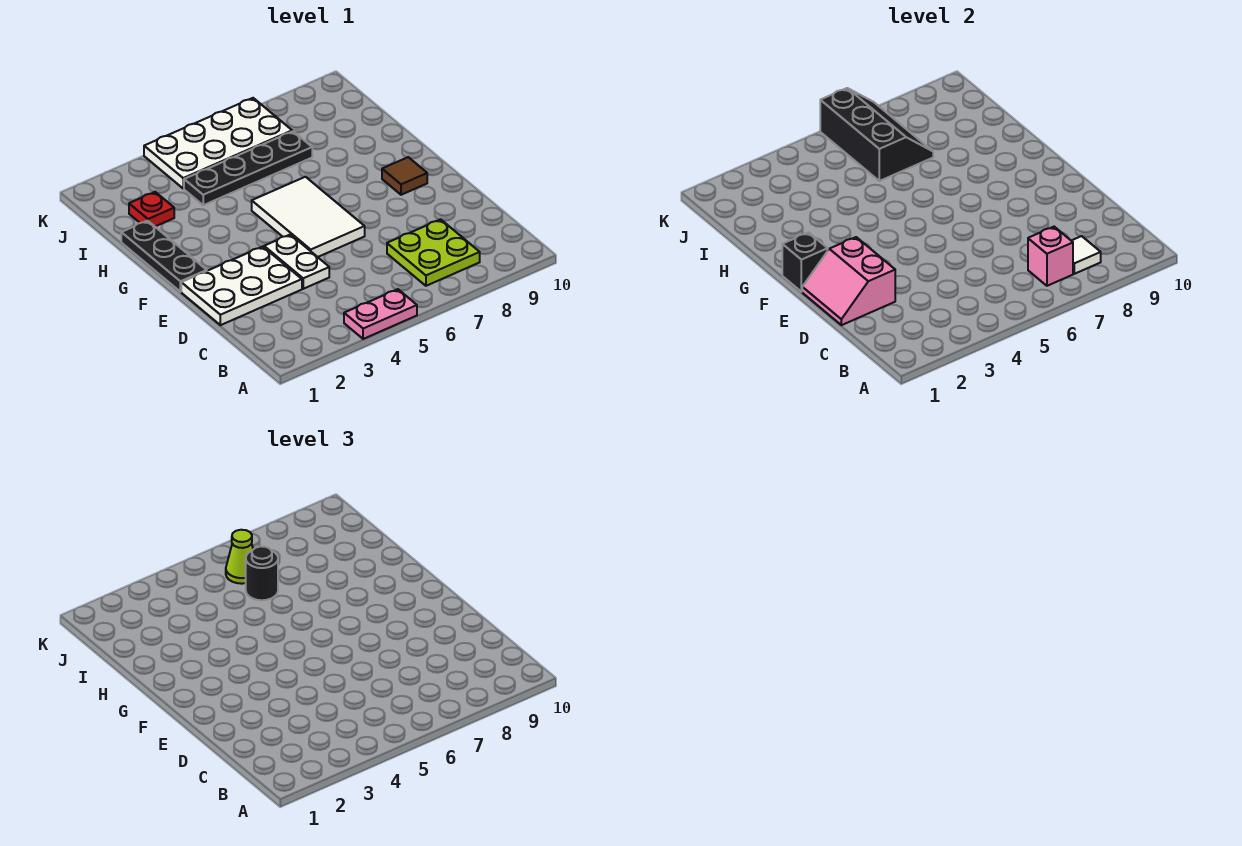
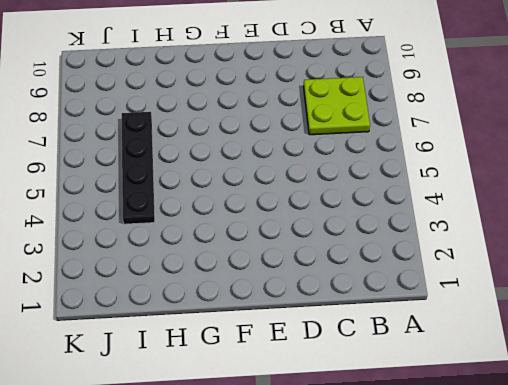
none -> pink plate A4:A5 level 1
none -> white plate D1:E3 level 1
none -> white plate D4:E4 level 1

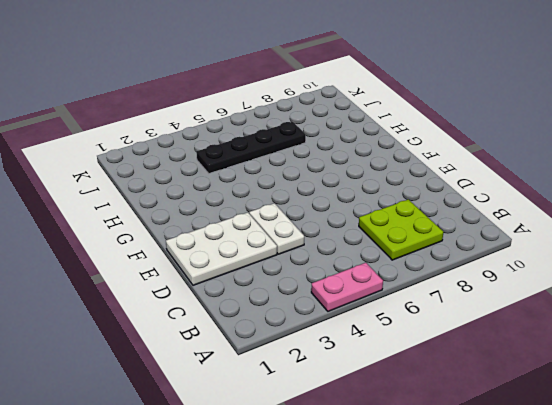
none -> white tile E5:G6 level 1
none -> black plate F1:H1 level 1
none -> brown tile F9 level 1

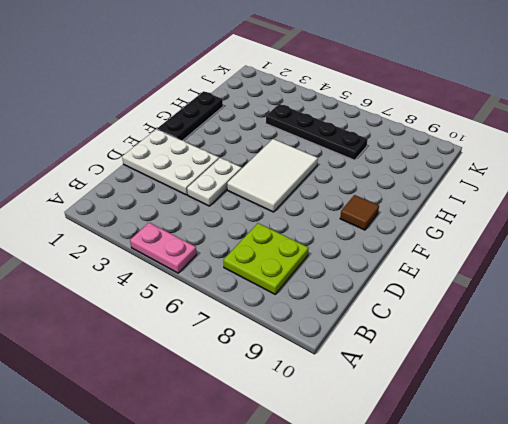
none -> red plate I2 level 1
none -> white plate J4:K7 level 1
none -> pink brick B7 level 2

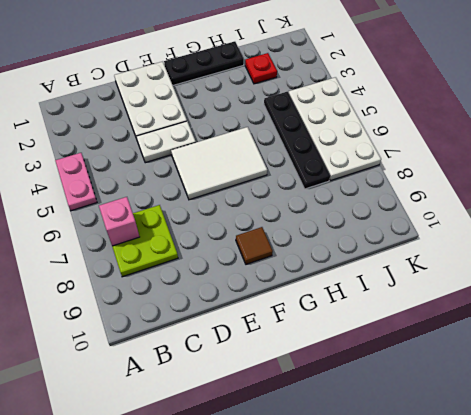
none -> white tile B8 level 2
none -> pink slope D1:E2 level 2 top 2
none -> black brick F1 level 2

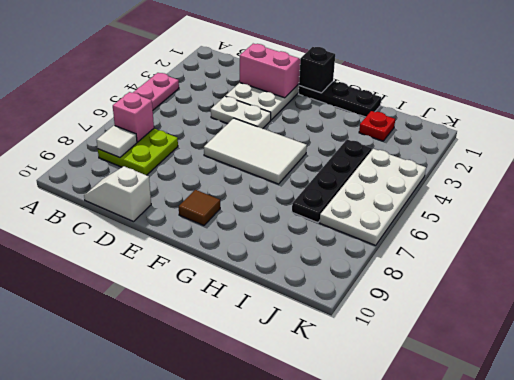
white slope C10:D10 level 1 top D -> none
none -> black slope I6:K7 level 2 top 6
none -> black round brick I6 level 3
none -> lime cone J6 level 3

